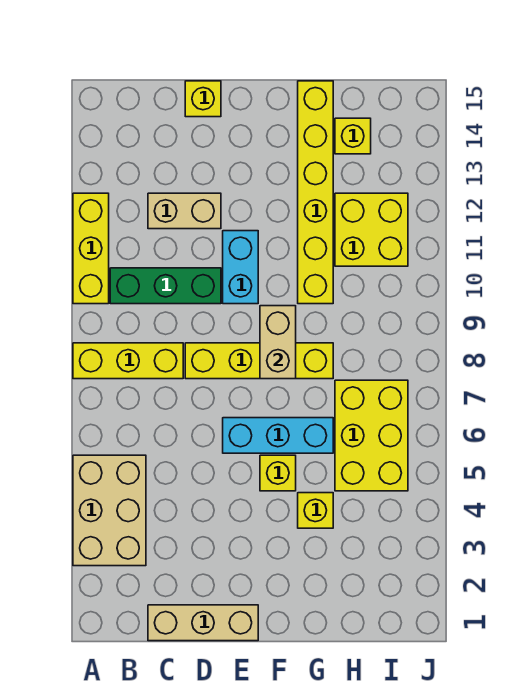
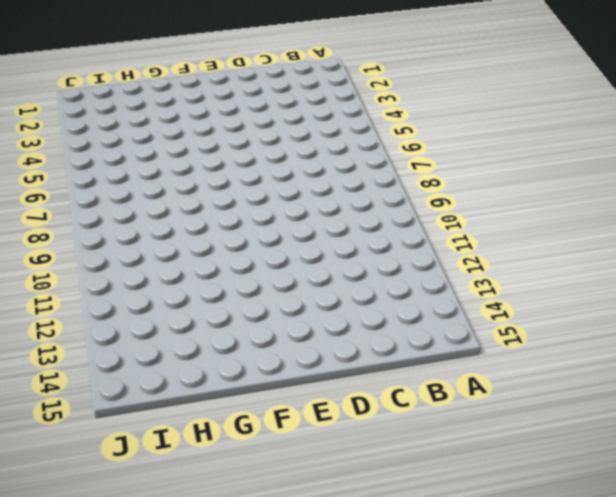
none -> tan brick A3:B5 level 1
none -> yellow brick A8:C8 level 1
none -> yellow brick A10:A12 level 1

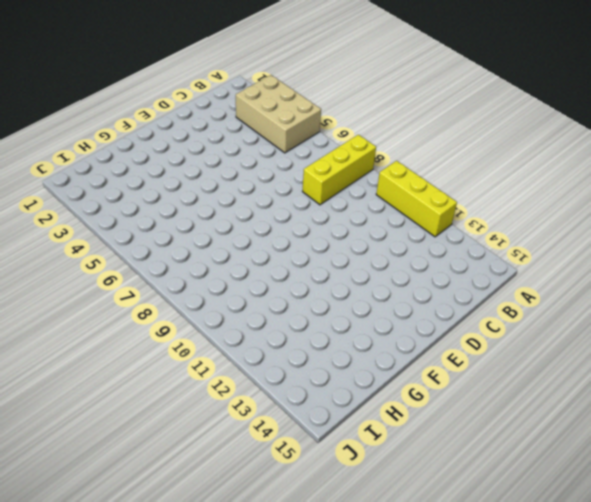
none -> green brick B10:D10 level 1
none -> tan brick C1:E1 level 1
none -> tan brick C12:D12 level 1

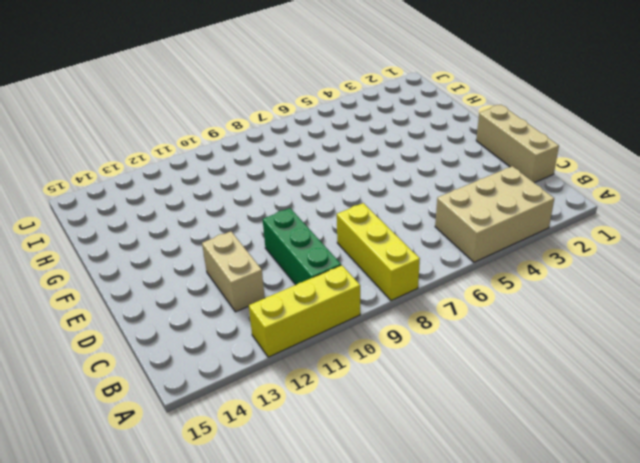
none -> yellow brick D8:G8 level 1
none -> yellow brick D15 level 1
none -> cyan brick E6:G6 level 1

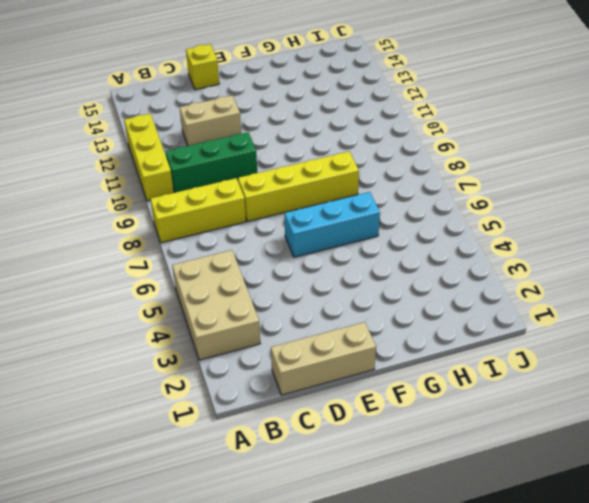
none -> cyan brick E10:E11 level 1
none -> yellow brick F5 level 1
none -> yellow brick G4 level 1

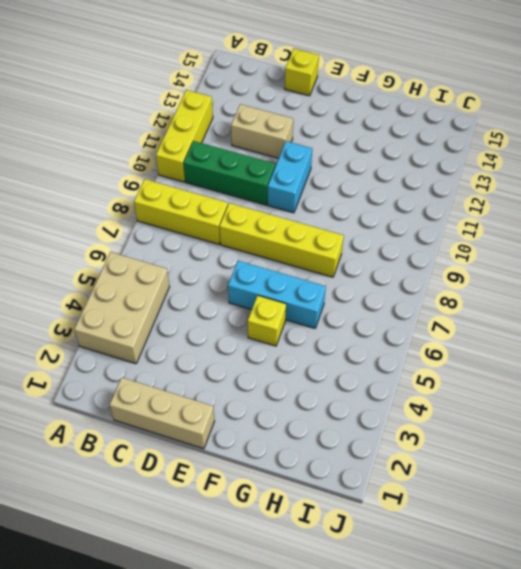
none -> yellow brick G4 level 1
none -> yellow brick G10:G15 level 1
none -> yellow brick H5:I7 level 1

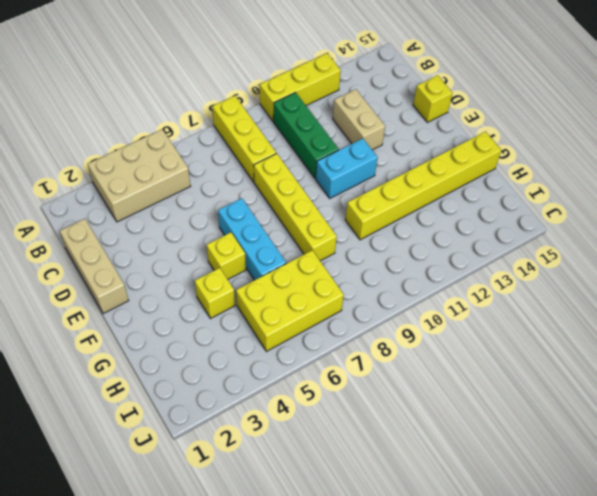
none -> yellow brick H11:I12 level 1
none -> yellow brick H14 level 1
none -> tan brick F8:F9 level 2

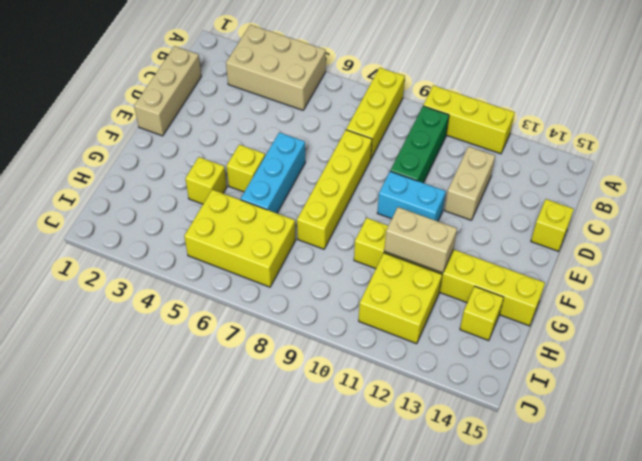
tan brick G11:G12 level 2 -> tan brick F8:F9 level 2

